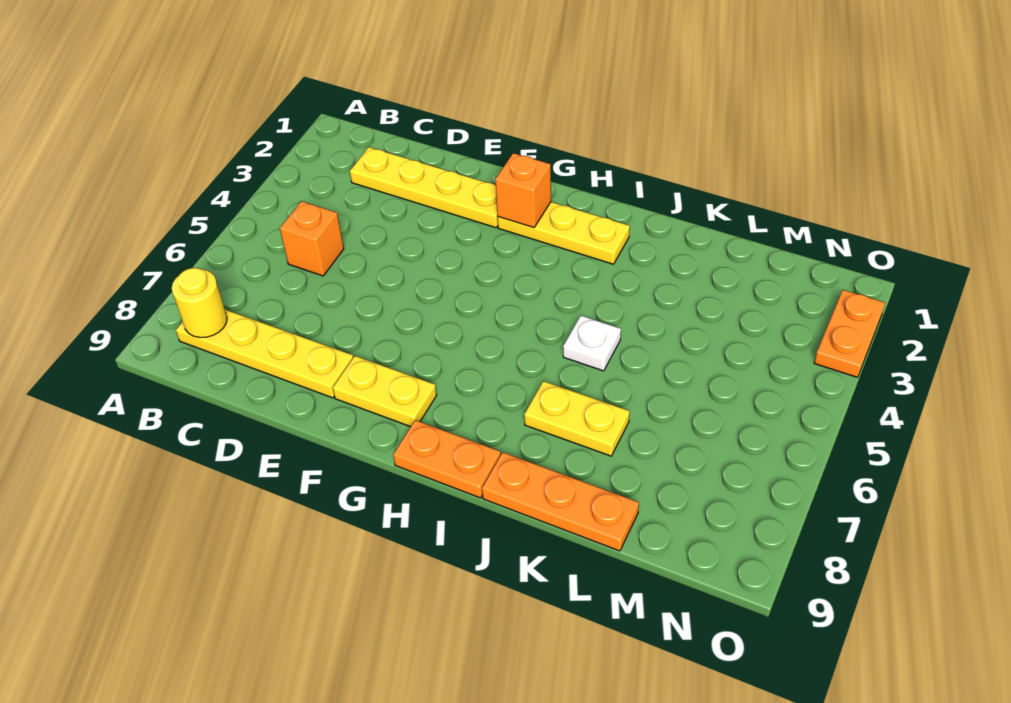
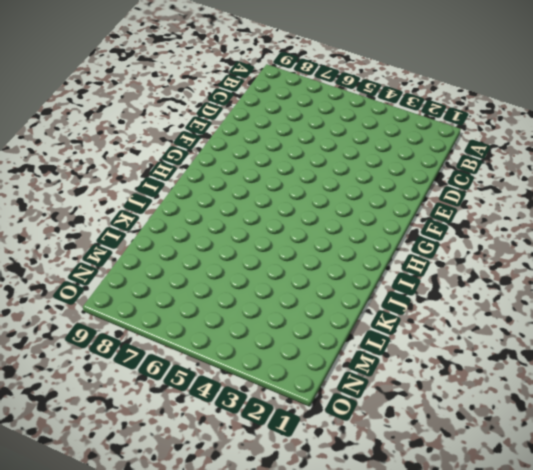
none -> yellow plate B8:E8 level 1
none -> yellow plate C2:F2 level 1
none -> orange brick C5 level 1

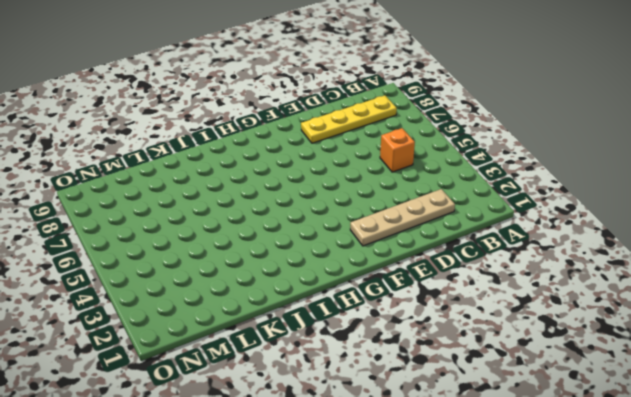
tan plate C2:F2 level 1 -> yellow plate C2:F2 level 1
none -> yellow plate F8:G8 level 1
none -> yellow plate G2:I2 level 1
none -> orange plate H9:I9 level 1

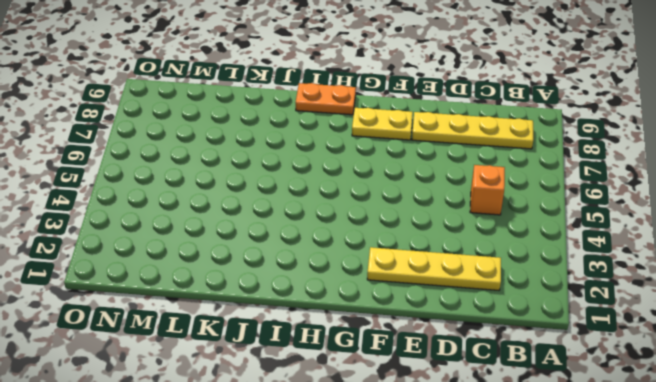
none -> yellow plate G2:I2 level 1
none -> white plate J5 level 1
none -> yellow plate J7:K7 level 1

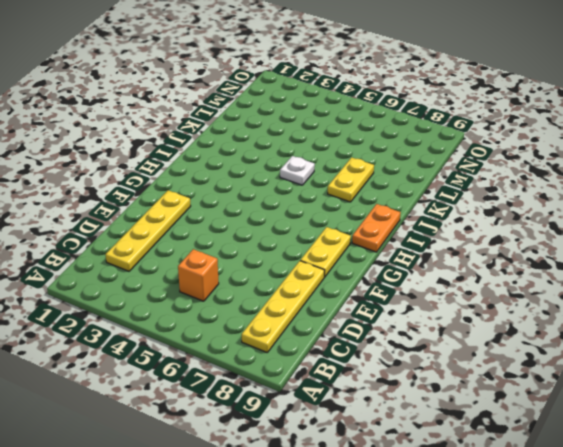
none -> yellow plate G2:I2 level 1
none -> orange plate J9:L9 level 1
none -> orange plate O2:O3 level 1

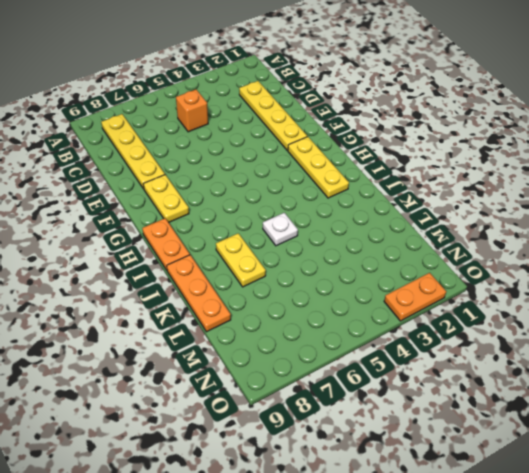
none -> yellow round brick B8 level 2
none -> orange brick G2 level 2

